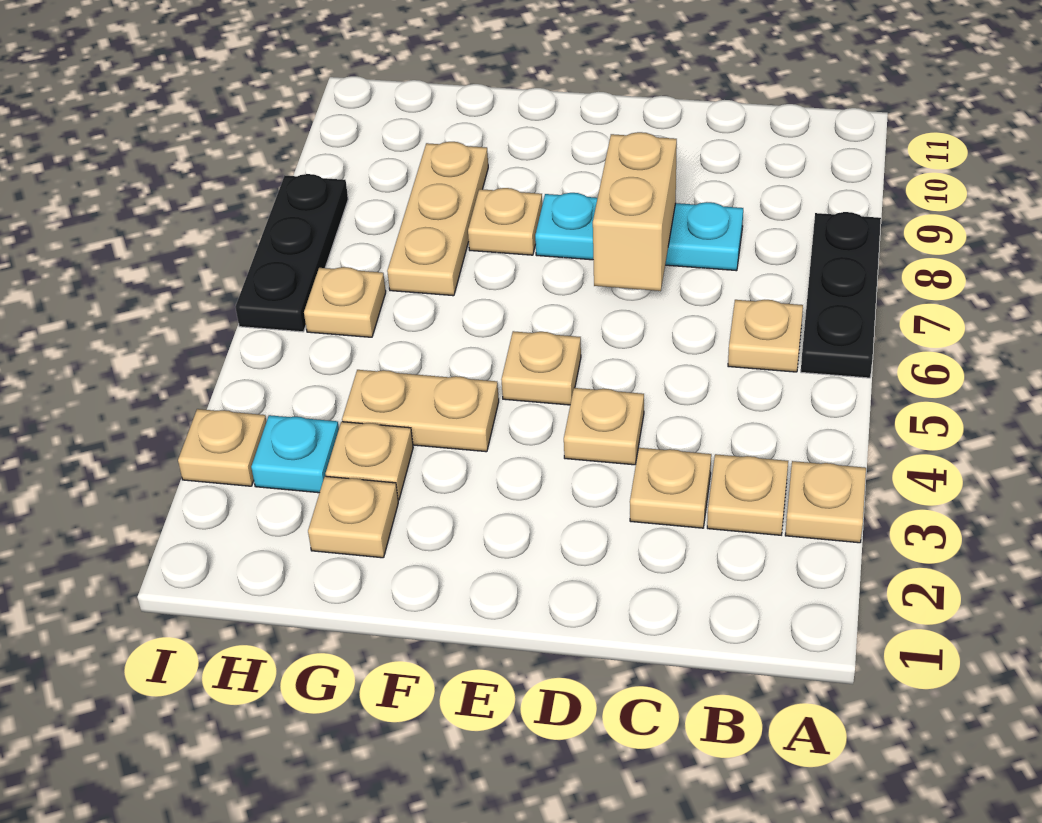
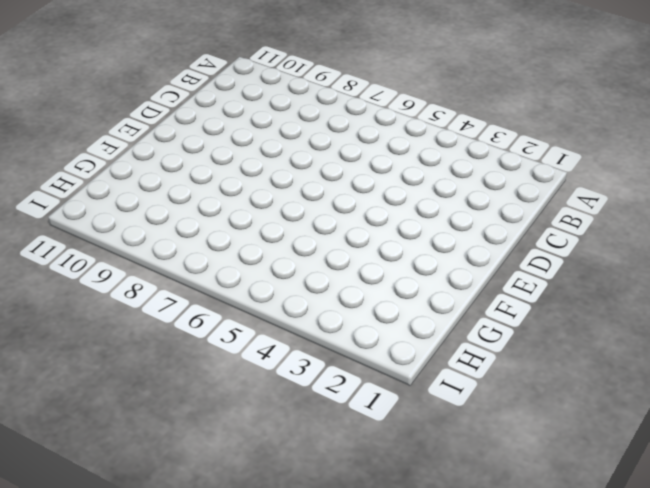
none -> tan plate A3 level 1
none -> black plate A6:A8 level 1
none -> tan plate B3 level 1

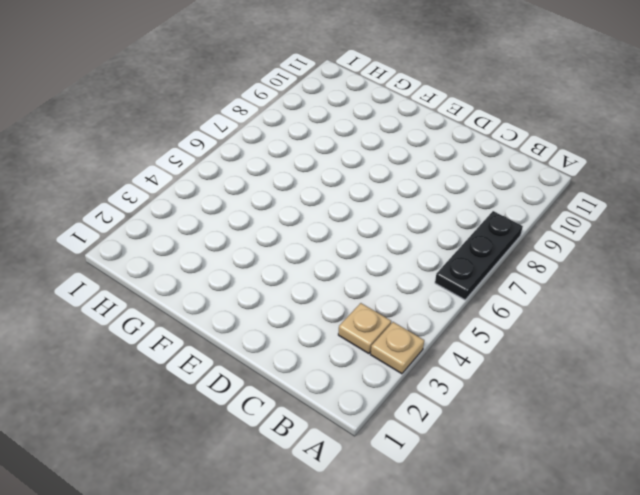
none -> tan plate B6 level 1
none -> tan plate C3 level 1
none -> cyan plate C8:E8 level 1

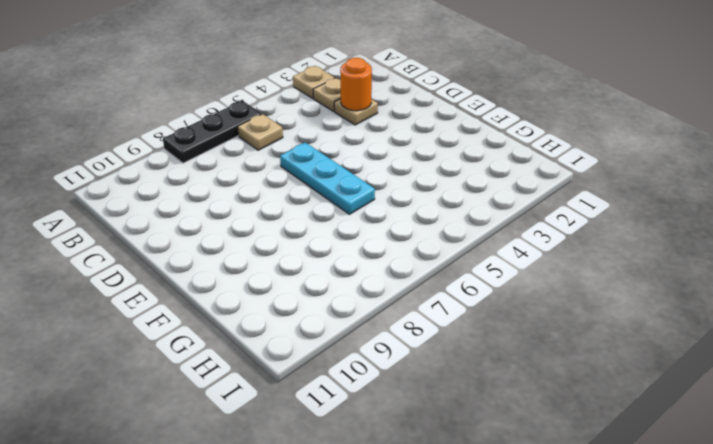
orange round brick C3 level 2 -> none
cyan plate D6:F6 level 1 -> cyan plate C8:E8 level 1
none -> tan plate D4 level 1
none -> tan plate E5 level 1
none -> tan plate F4:G4 level 1

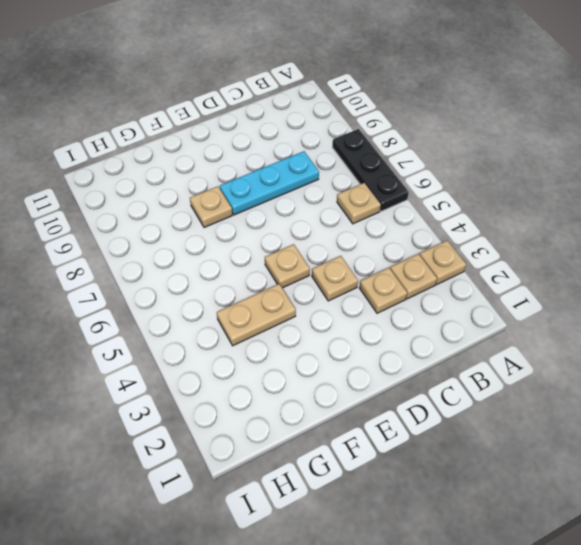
none -> tan plate G2 level 1
none -> tan plate G3 level 1
none -> tan plate G7:G9 level 1

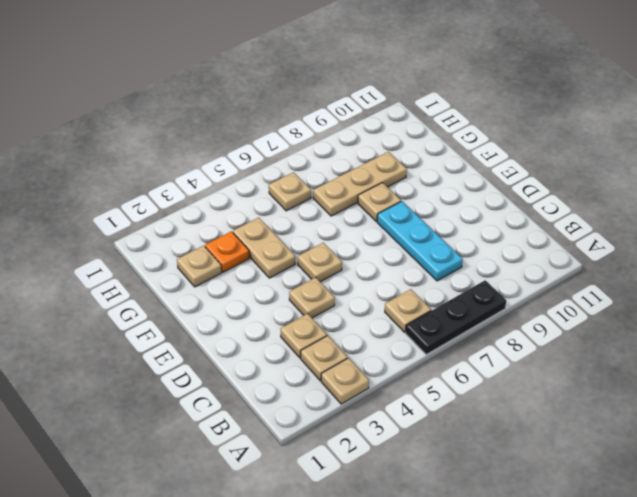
orange plate G3 level 1 -> tan plate G3 level 1
none -> cyan plate H3 level 1
none -> tan plate I3 level 1
none -> black plate I6:I8 level 1

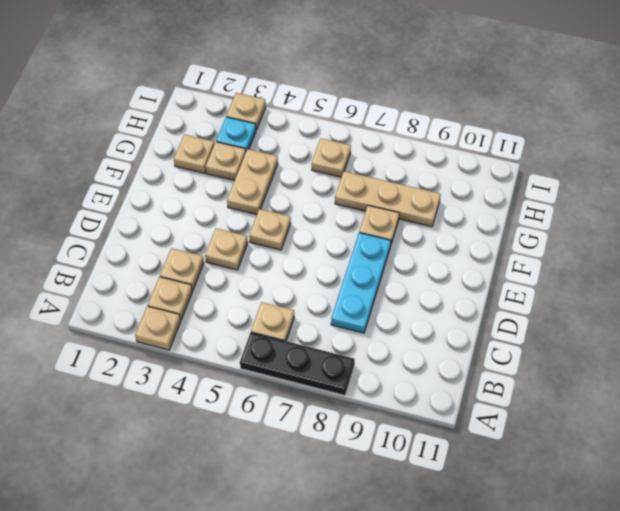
none -> black plate I6:I8 level 1
none -> tan brick D7:D8 level 2

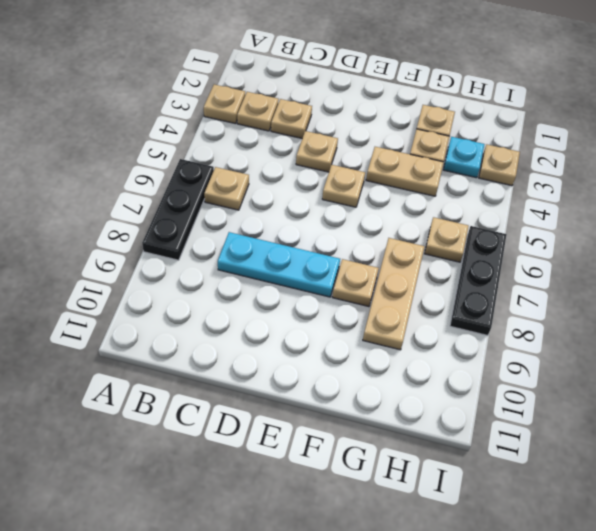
none -> tan brick D7:D8 level 2

